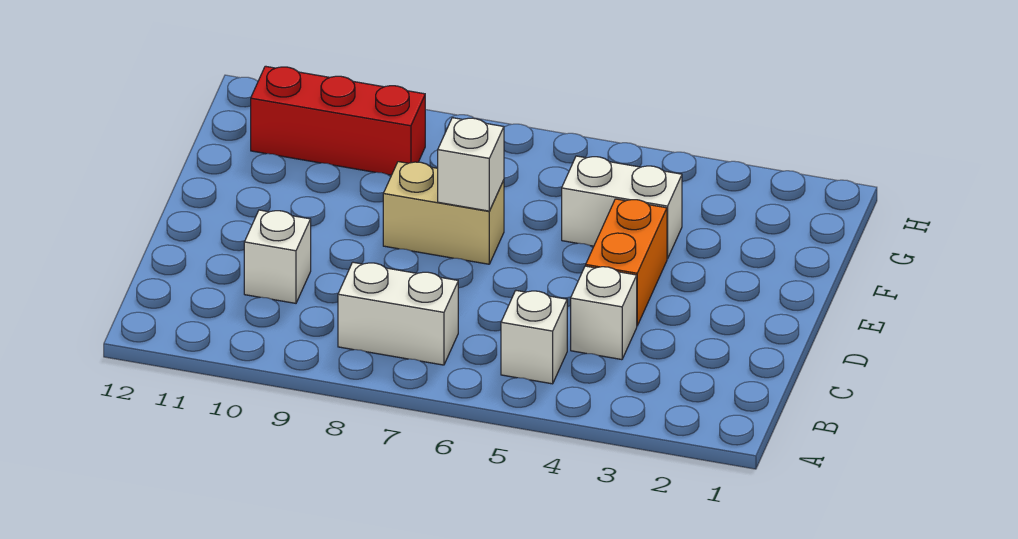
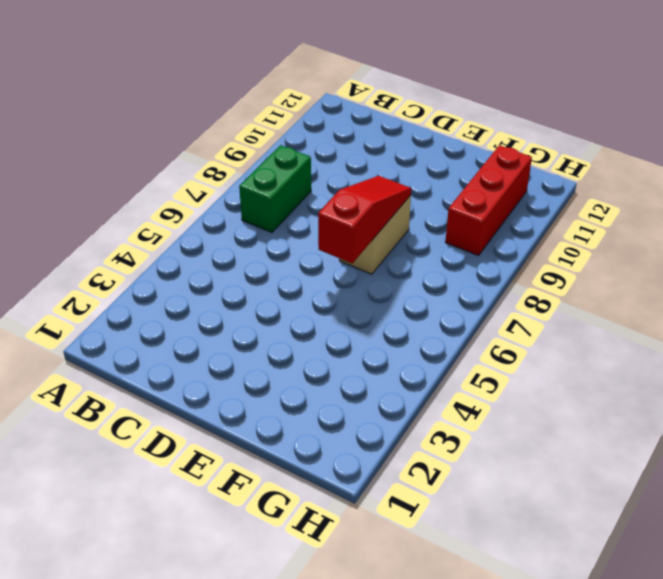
green brick B7:B8 level 1 -> white brick B7:B8 level 1
red slope E6:E8 level 2 top 6 -> white brick E7 level 2
none -> white brick B5 level 1
none -> white brick C4 level 1

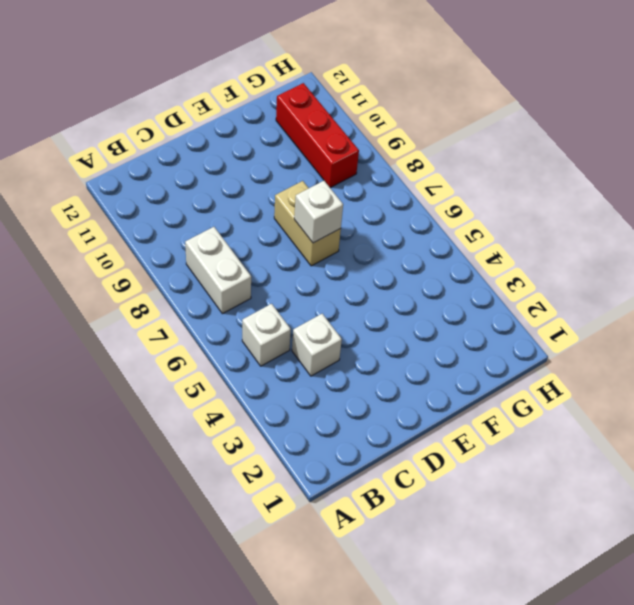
none -> white brick C10 level 1
none -> orange brick D4:E4 level 1

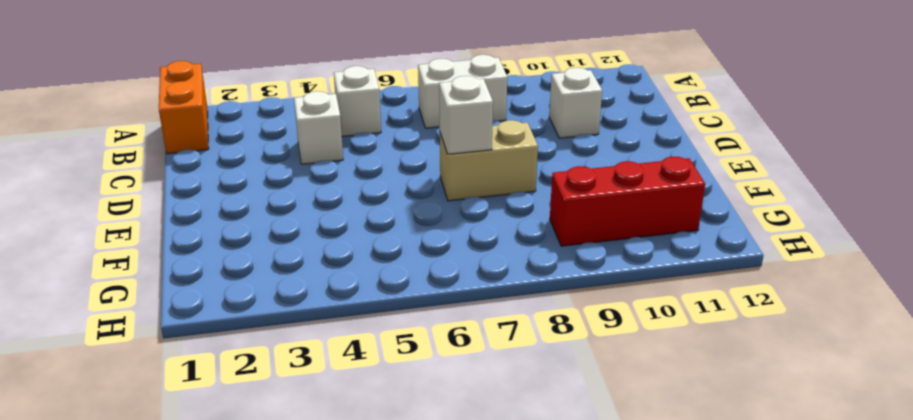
orange brick A1:B1 level 1 -> orange brick D4:E4 level 1
none -> white brick F4:F5 level 1

